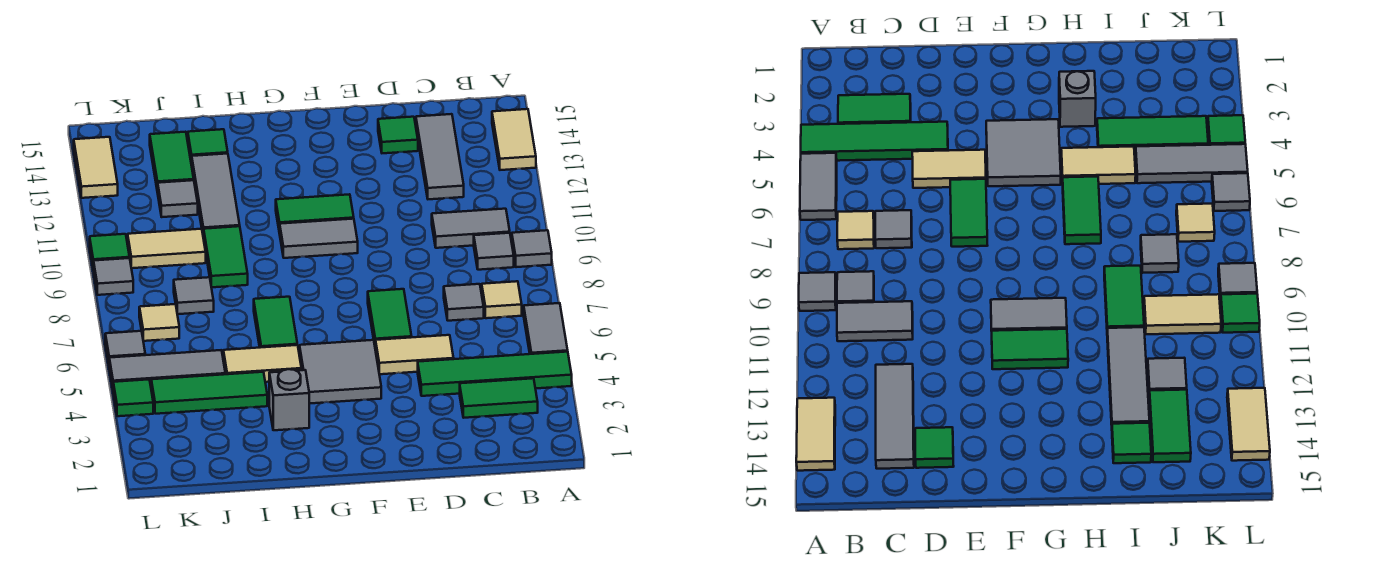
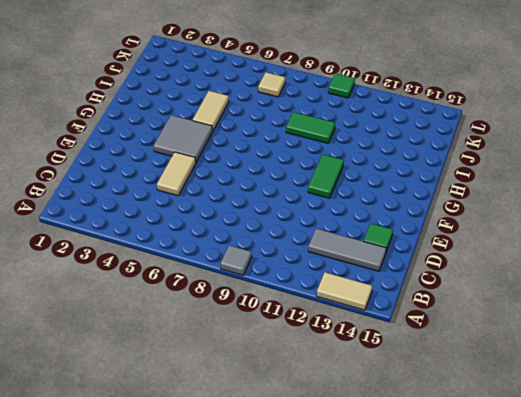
none -> green tile A4:D4 level 1
none -> grey tile A5:A6 level 1
none -> green tile B3:C3 level 1
none -> tan tile B7 level 1

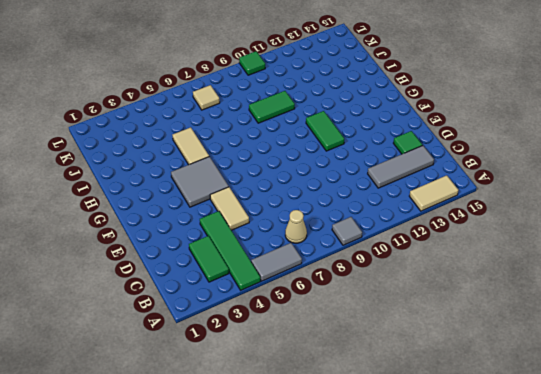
tan cone B7 level 1 -> tan tile B7 level 1
none -> grey tile B9 level 1
none -> grey tile B10:C10 level 1
none -> grey tile C7 level 1
none -> green tile E6:E7 level 1

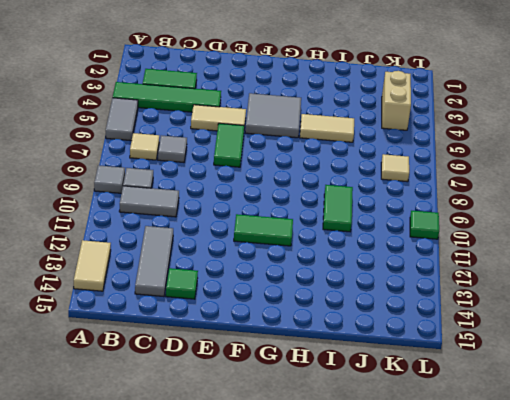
tan brick K3:K4 level 1 -> green tile I4:K4 level 1
none -> grey tile F10:G10 level 1
none -> grey brick H3 level 1
none -> green tile H6:H7 level 1
none -> grey tile I11:I13 level 1

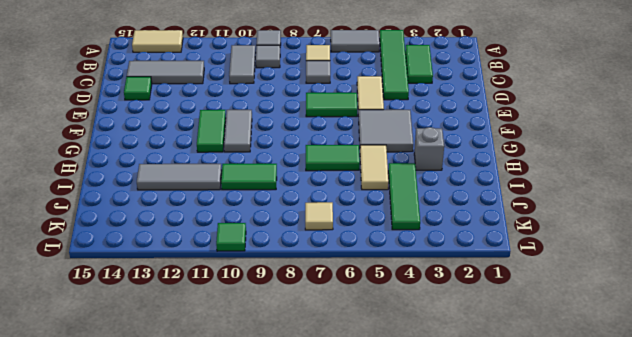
none -> green tile I14 level 1
none -> grey tile J5:L5 level 1
none -> grey tile J8 level 1
none -> tan tile J10:K10 level 1

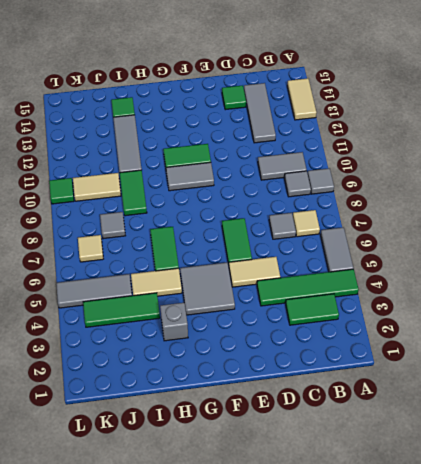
none -> grey tile J12 level 1
none -> green tile J13:J14 level 1
none -> green tile L4 level 1
none -> grey tile L6 level 1

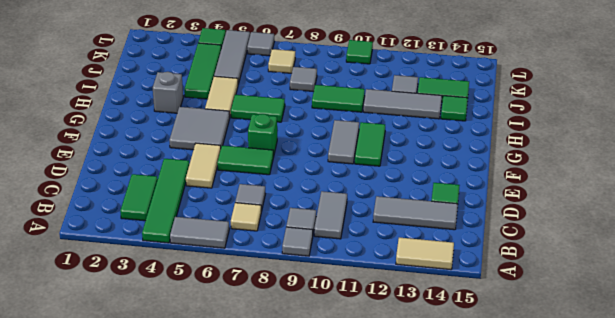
green brick F7 level 1 -> none
none -> tan tile J10:K10 level 1
none -> grey tile L9 level 1
none -> tan tile L13:L14 level 1

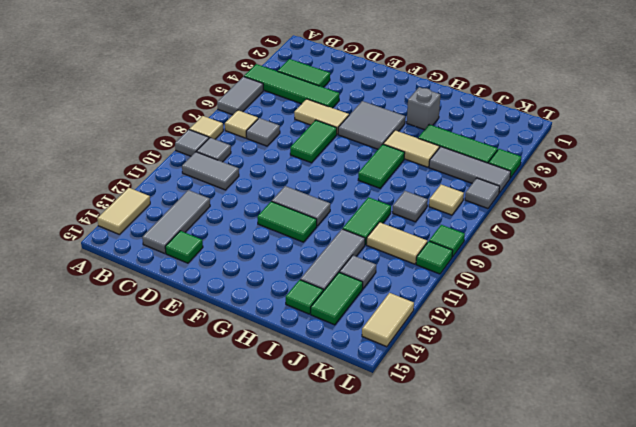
tan tile A8 level 1 -> none
green tile L9 level 1 -> grey tile L9 level 1

